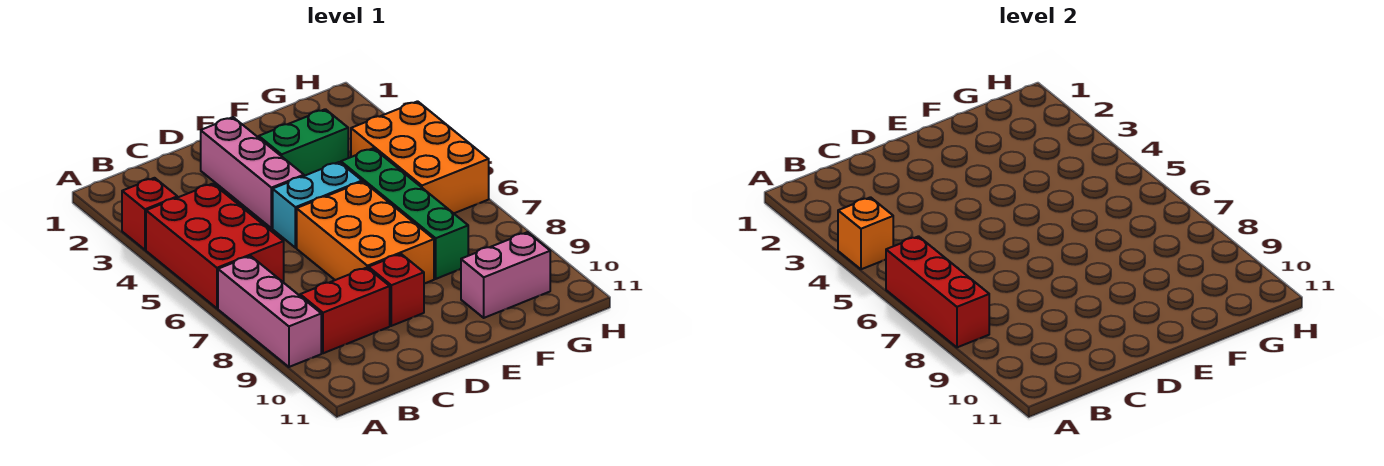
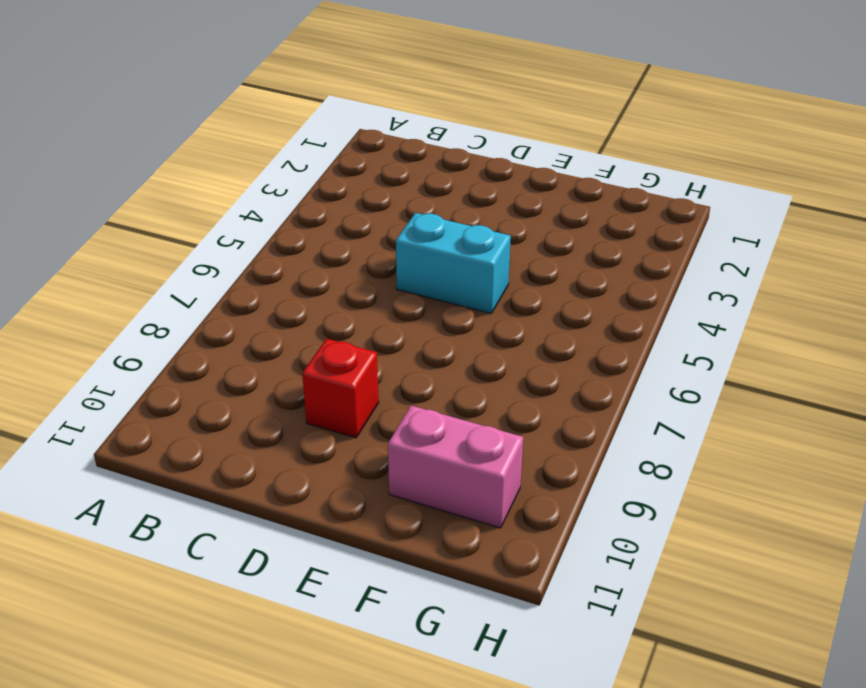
none -> red brick A3 level 1
none -> red brick A4:B6 level 1
none -> pink brick A7:A9 level 1

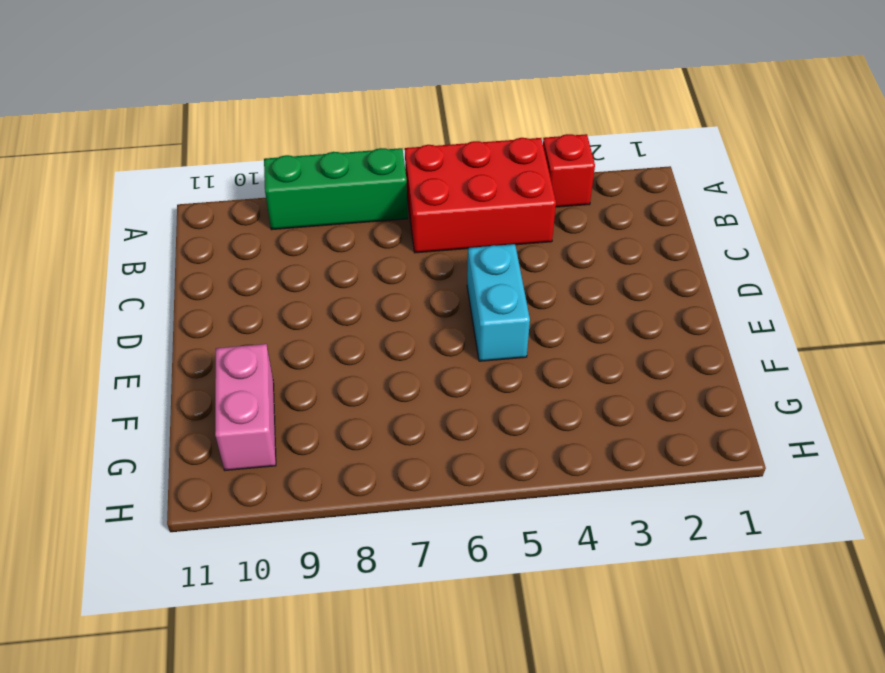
green brick A7:A9 level 1 -> pink brick A7:A9 level 1
none -> red brick B9:C9 level 1
none -> pink brick D2:D4 level 1
none -> orange brick D6:E8 level 1

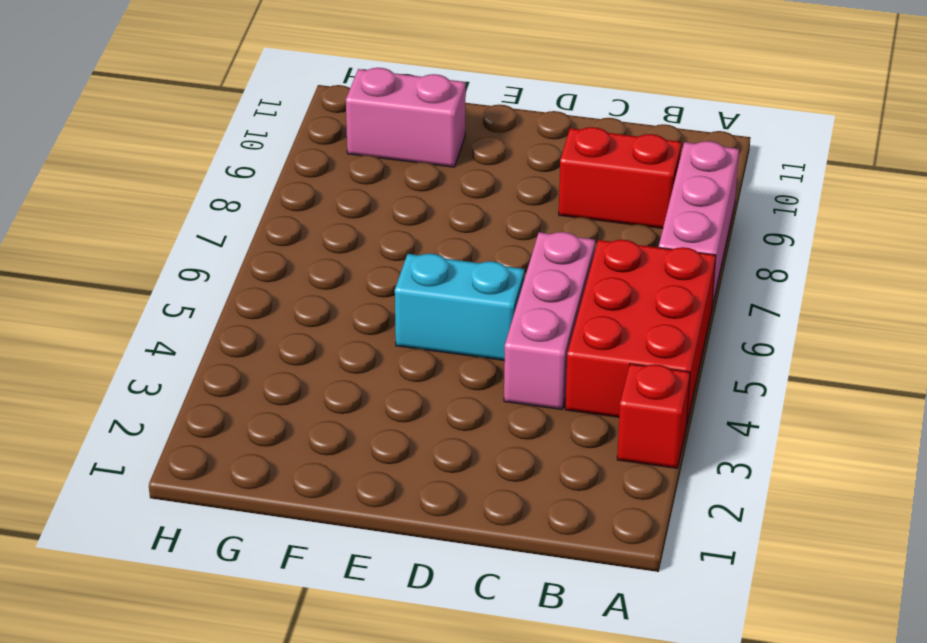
pink brick C4:C6 level 1 -> pink brick D2:D4 level 1
none -> orange brick D6:E8 level 1
none -> red brick D9 level 1
none -> green brick E3:F3 level 1

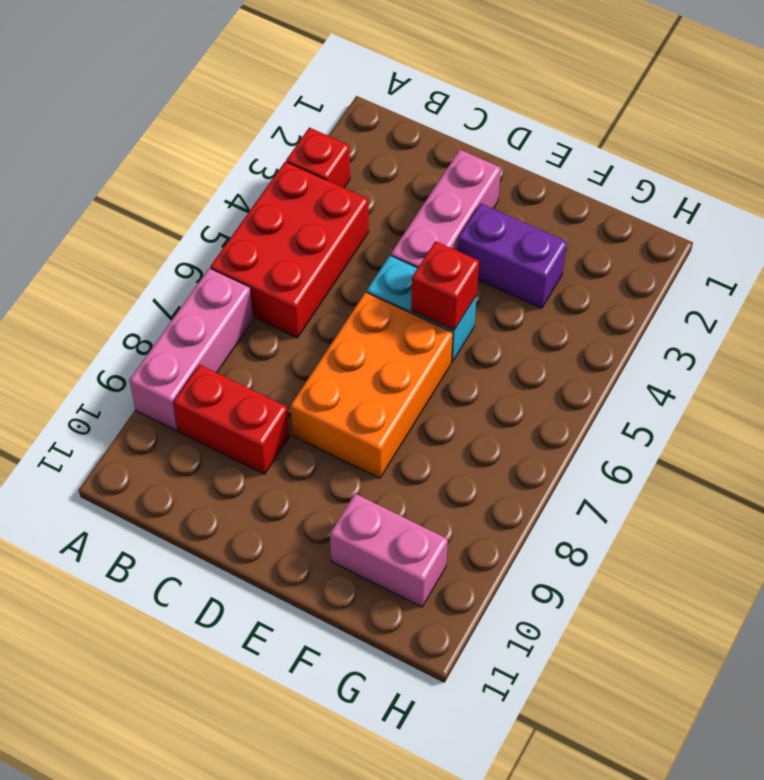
purple brick E3:F3 level 1 -> green brick E3:F3 level 1
red brick E5 level 2 -> red brick D9 level 1
none -> green brick F5:F8 level 1
none -> orange brick G4:H6 level 1
none -> orange brick A4 level 2

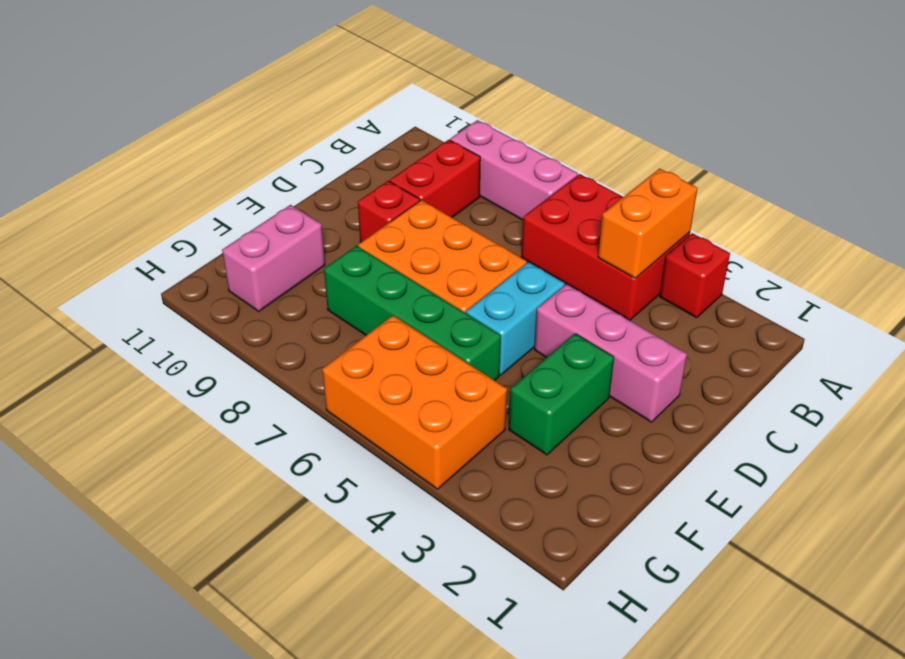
orange brick A4:B4 level 2 -> orange brick A4 level 2
none -> red brick A6:A8 level 2

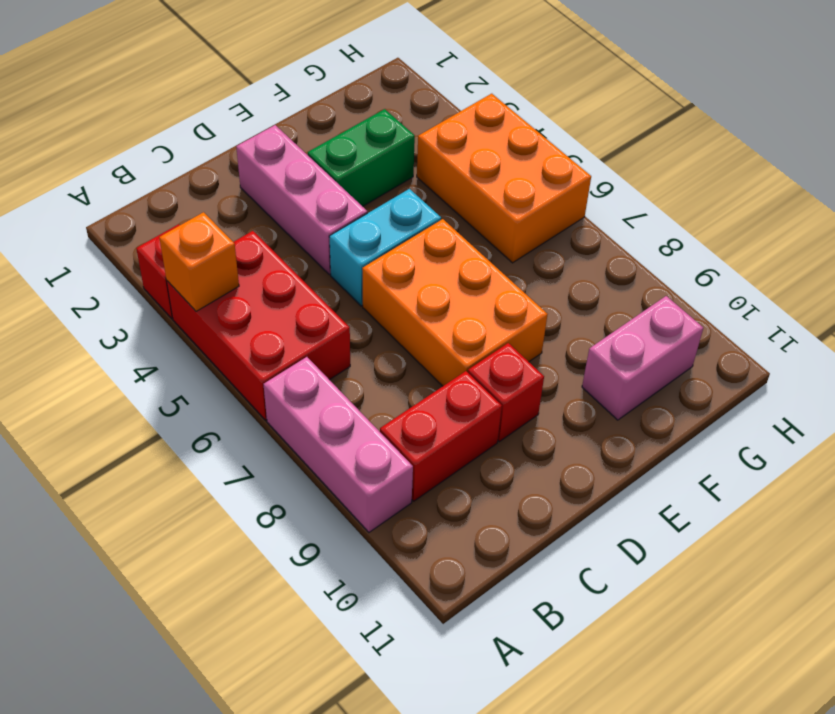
none -> green brick F5:F8 level 1
none -> red brick A6:A8 level 2

